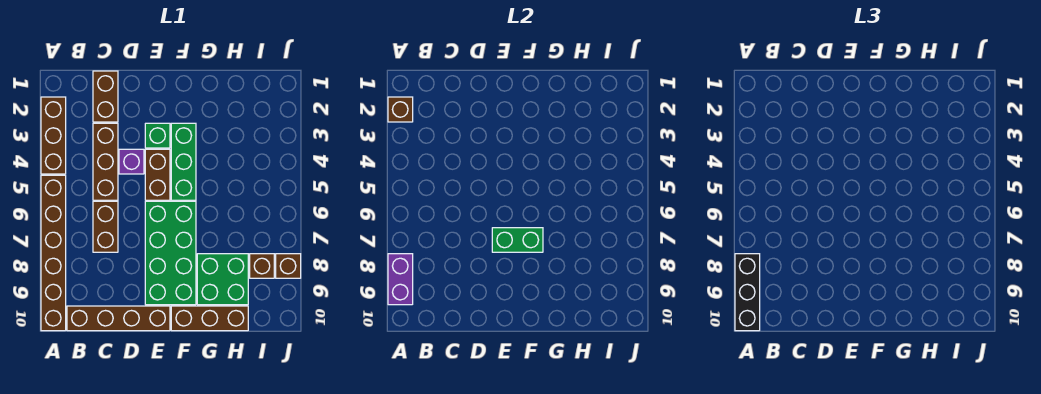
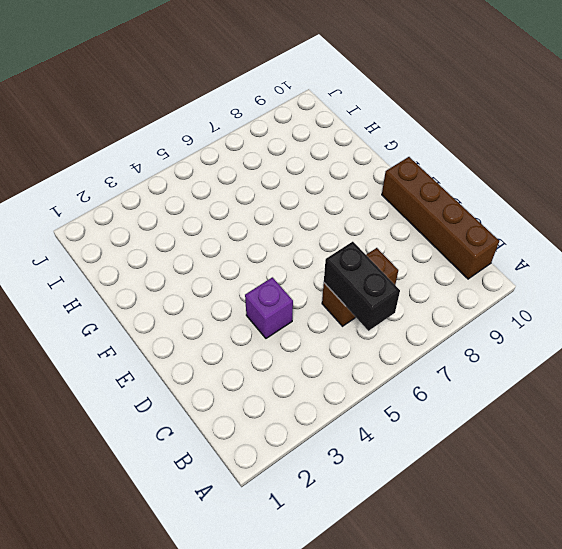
black brick B6:C6 level 2 -> none
none -> brown brick A2:A4 level 1
none -> brown brick A5:A10 level 1
none -> brown brick C1:C2 level 1

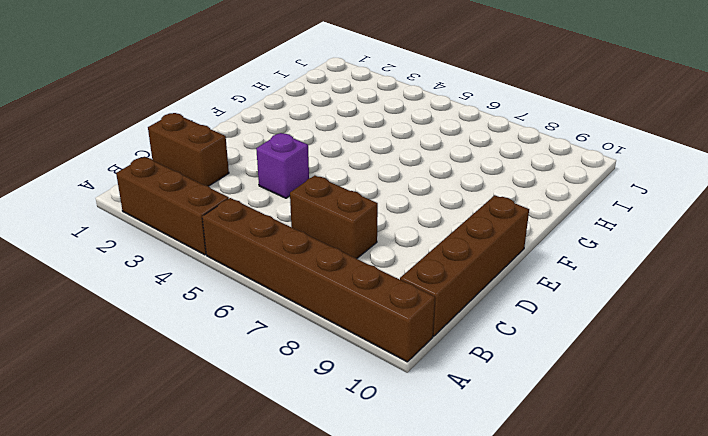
none -> brown brick C3:C5 level 1
none -> green brick E3 level 1
none -> brown brick E4:E5 level 1

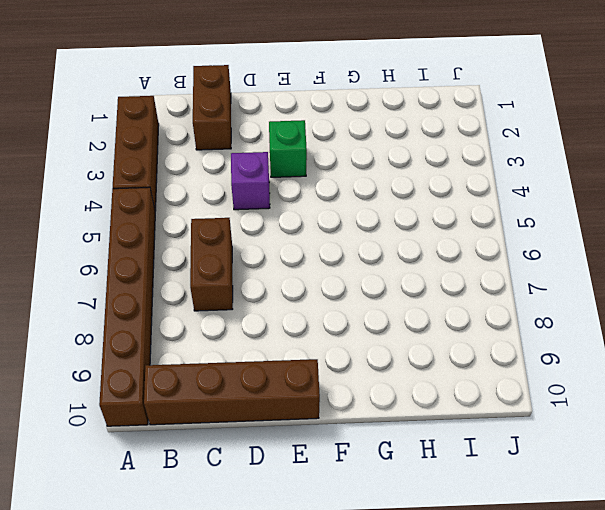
none -> brown brick C3:C5 level 1
none -> brown brick E4:E5 level 1
none -> green brick E6:F9 level 1

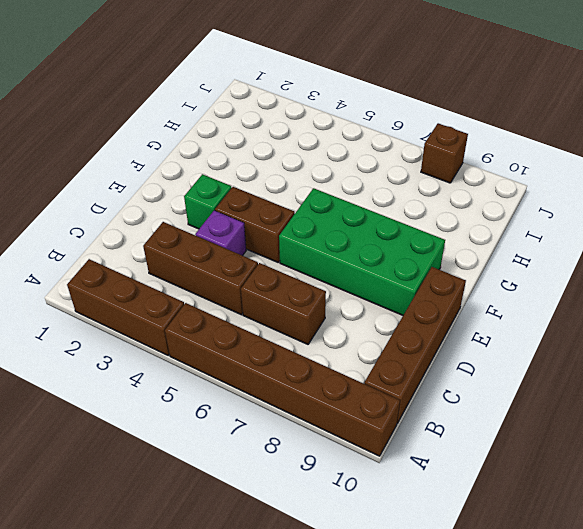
none -> brown brick C1:C2 level 1
none -> green brick F3:F5 level 1
none -> brown brick F10:H10 level 1

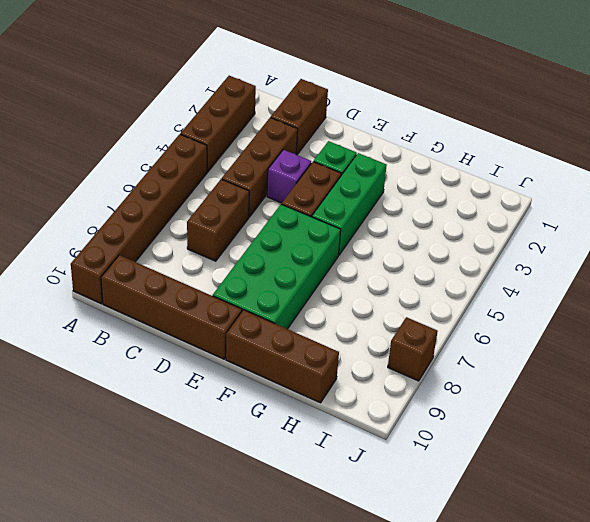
none -> green brick G8:H9 level 1
none -> brown brick I8 level 1
none -> brown brick A2 level 2

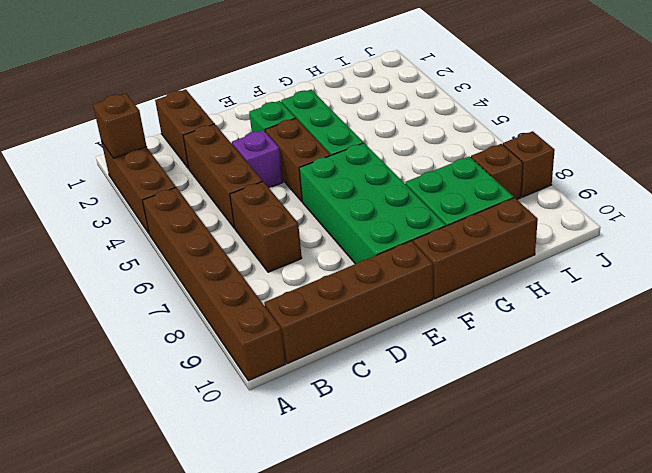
none -> purple brick A8:A9 level 2
none -> green brick E7:F7 level 2
none -> black brick A8:A10 level 3

